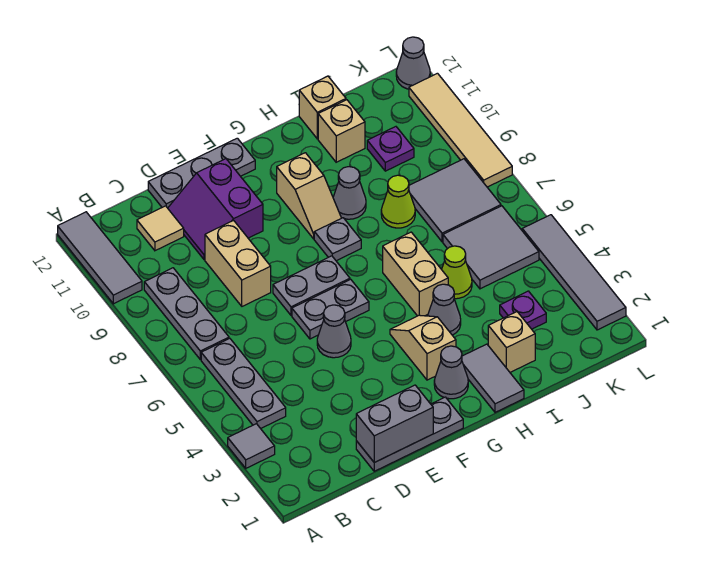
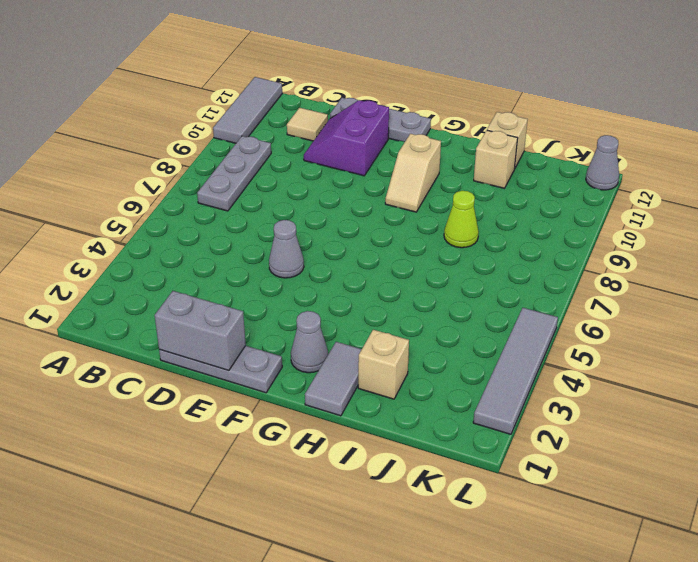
none -> grey tile A3 level 1
none -> grey plate B4:B6 level 1
none -> tan brick D8:D9 level 1
none -> grey plate E6:F6 level 1

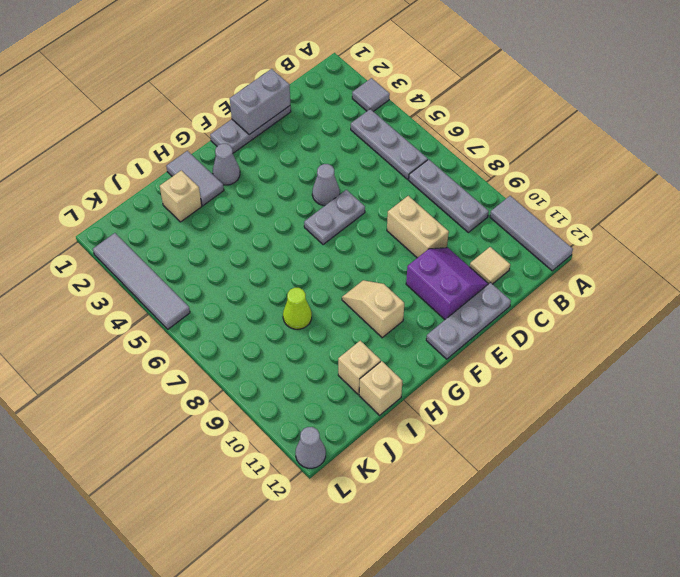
none -> grey plate E7:F7 level 1
none -> tan slope G3:G4 level 1 top 3
none -> grey plate G8 level 1
none -> grey cone H4 level 1

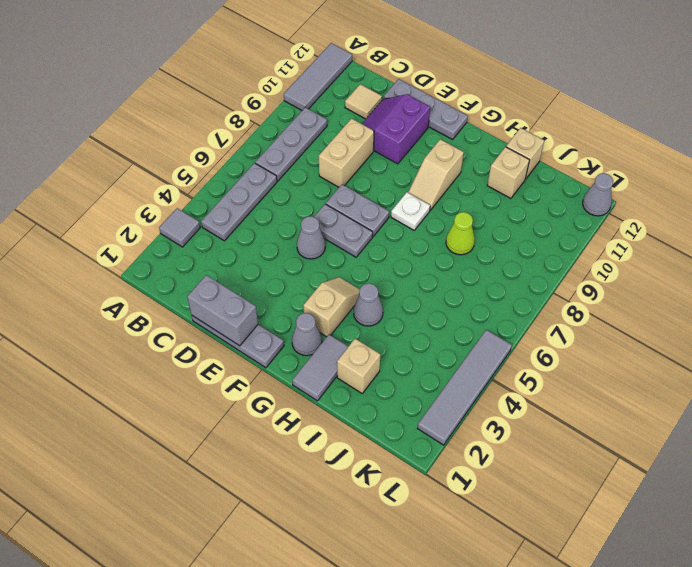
white plate G8 level 1 -> grey plate G8 level 1
none -> tan brick H5:H6 level 1
none -> grey cone H9 level 1
none -> lime cone I5 level 1
none -> purple plate J3 level 1

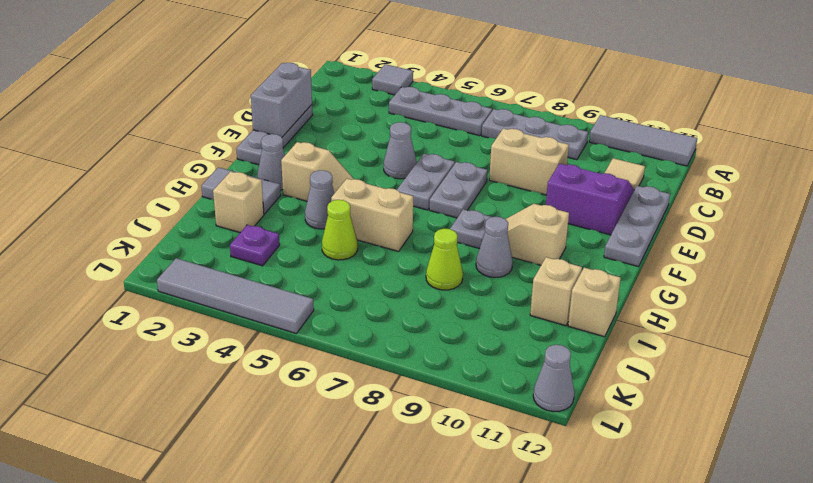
none -> grey tile J5:K6 level 1
none -> grey tile J7:K8 level 1
none -> purple plate J10 level 1
none -> tan tile L8:L11 level 1

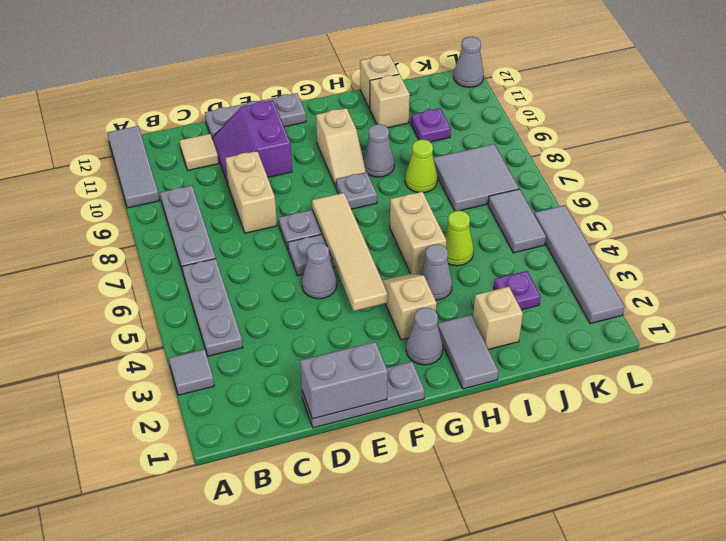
tan tile F4:F7 level 2 -> tan tile L8:L11 level 1
grey tile K5:K6 level 1 -> grey tile J5:K6 level 1

